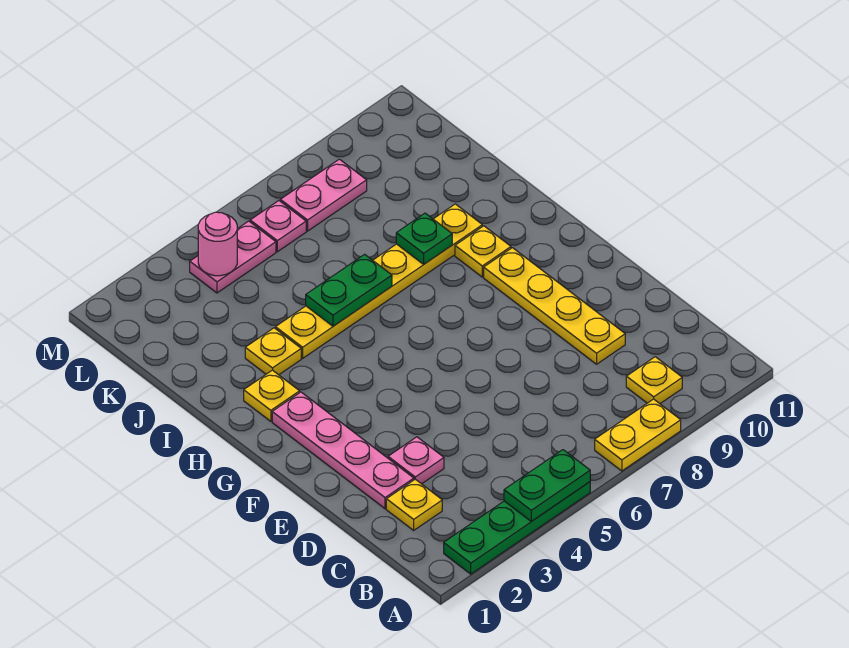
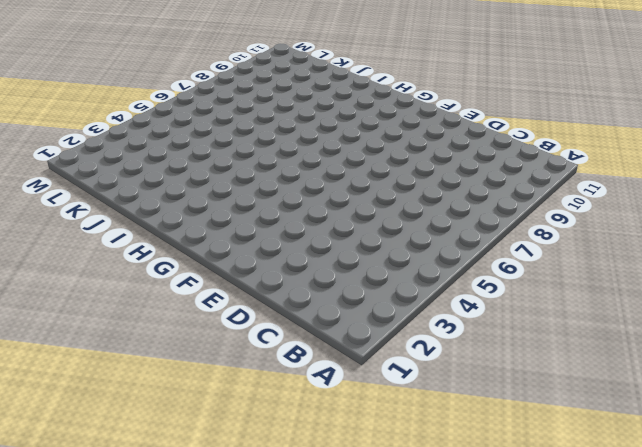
none -> green plate A2:A5 level 1
none -> yellow plate A7:A8 level 1
none -> yellow plate B9 level 1

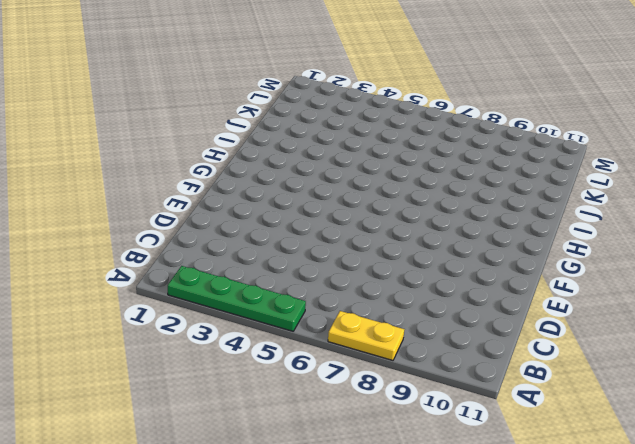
none -> yellow plate B9 level 1
none -> yellow plate C2 level 1
none -> pink plate D2:G2 level 1

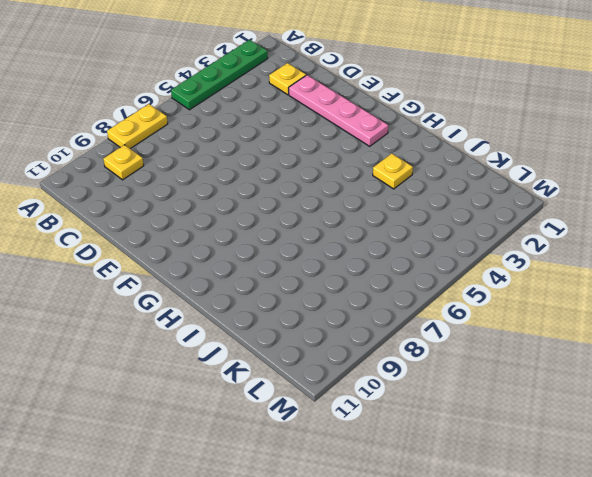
none -> pink plate D3 level 1
none -> yellow plate D9:G9 level 1
none -> yellow plate H2 level 1

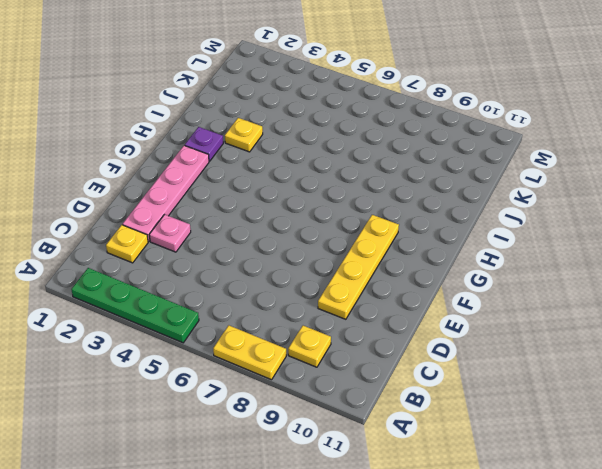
purple plate H2 level 1 -> yellow plate H2 level 1
none -> yellow plate H9 level 1
none -> yellow plate I4:I9 level 1
none -> pink plate L4:L5 level 1

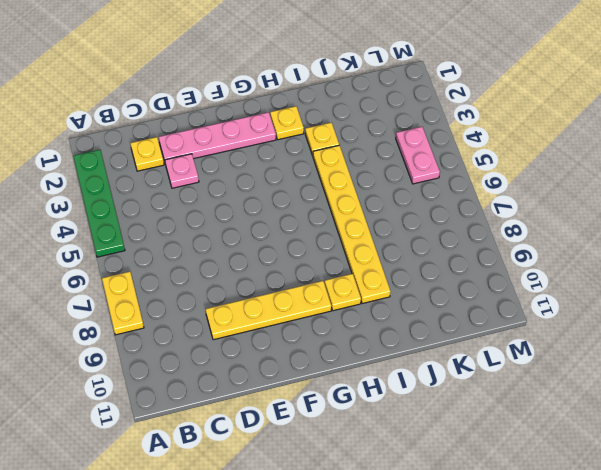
none -> yellow plate B9 level 1
none -> pink plate L6 level 1
none -> pink plate L7:L8 level 1

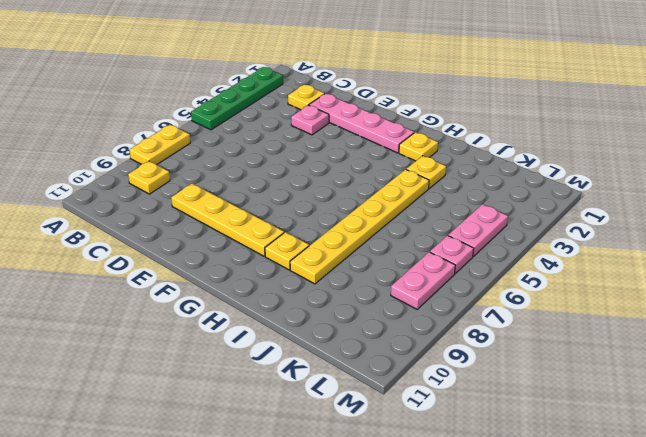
none -> green plate A4:A5 level 2
none -> green plate I5:I6 level 2
none -> green plate I8 level 2

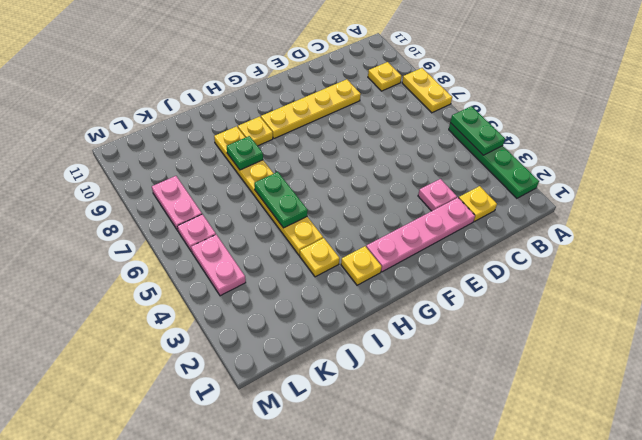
none -> pink round brick L4 level 2

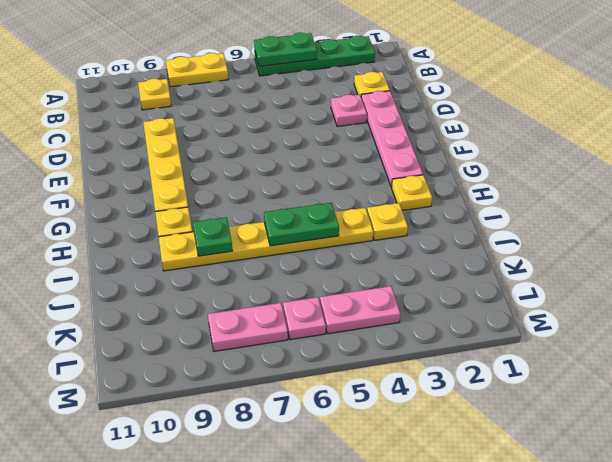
none -> pink round brick L4 level 2

